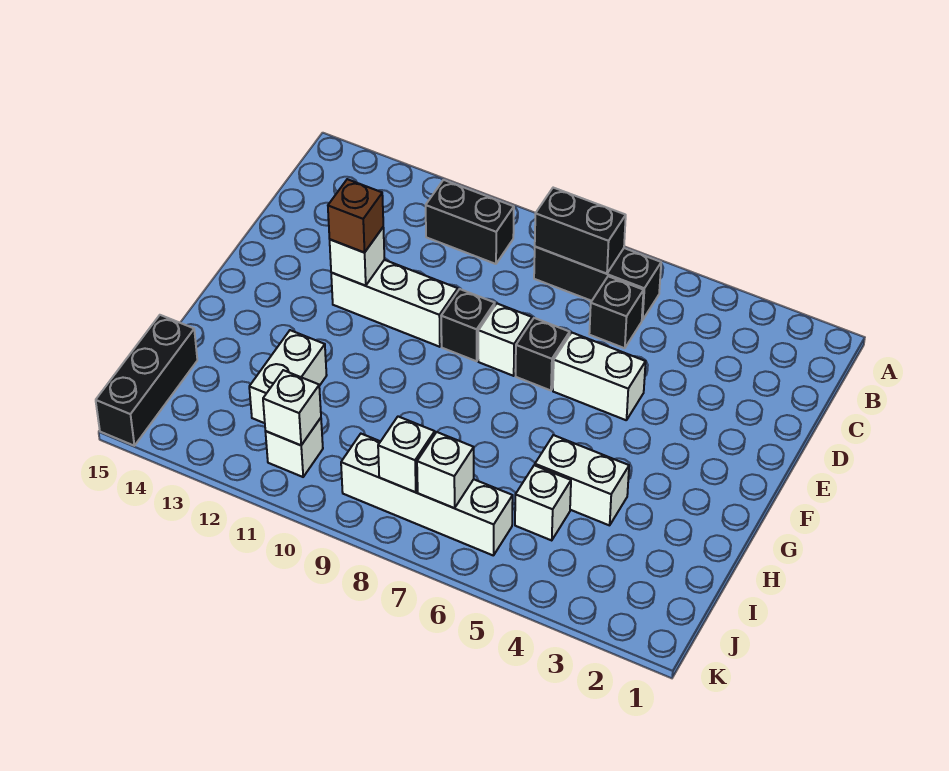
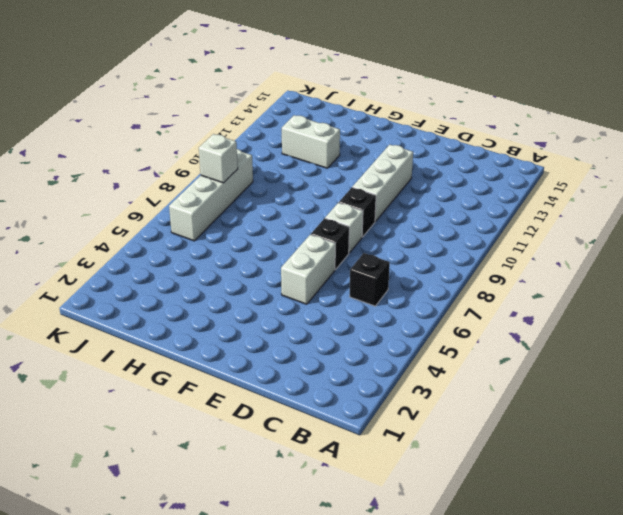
none -> black brick B6:B8 level 1
none -> black brick B10:B11 level 1
none -> white brick H4:H5 level 1

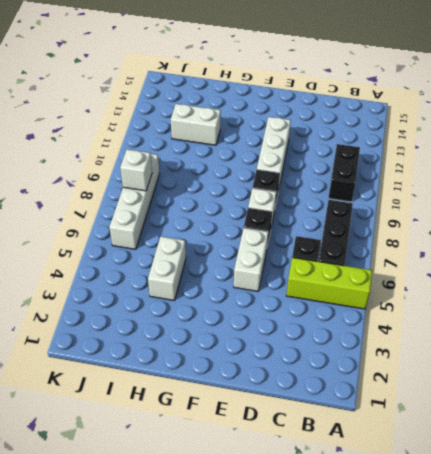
lime brick A5:C5 level 1 -> none
none -> white brick I5 level 1
none -> black brick I15:K15 level 1
none -> white brick J11 level 1

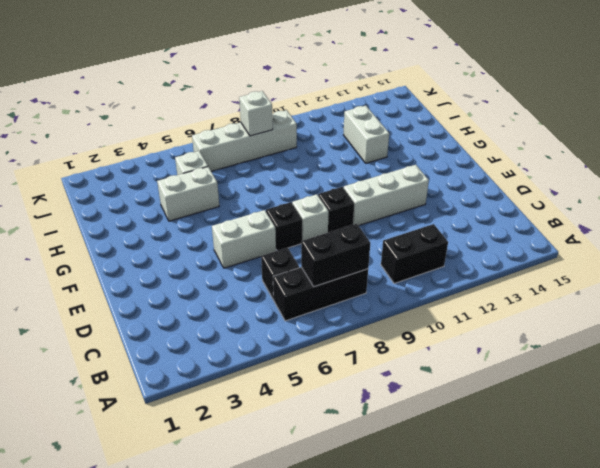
none -> black brick I15:K15 level 1
none -> white brick J11 level 1
none -> white brick E12 level 2

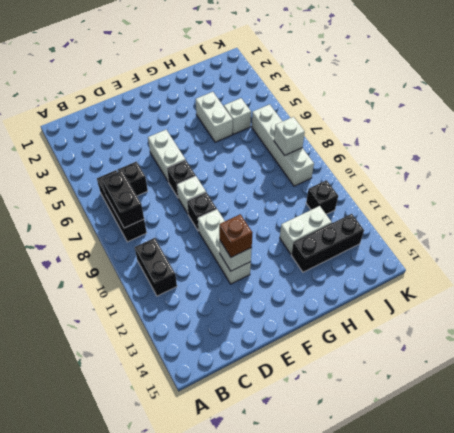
black brick H13:J13 level 1 -> black brick I15:K15 level 1
black brick J11 level 1 -> white brick J11 level 1
none -> white brick J7 level 2
none -> white brick J11 level 2

